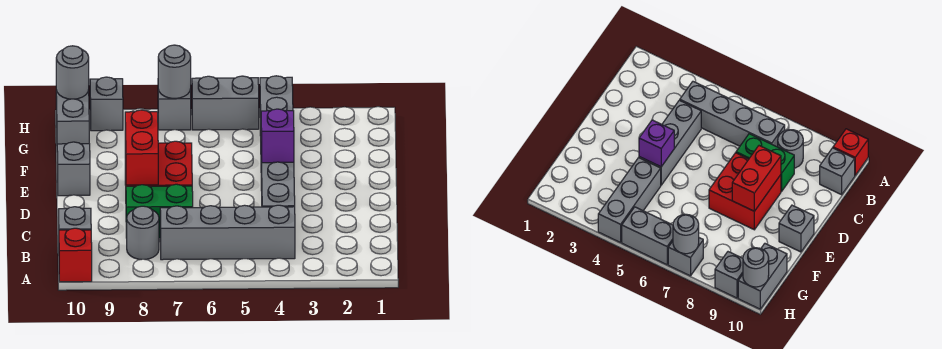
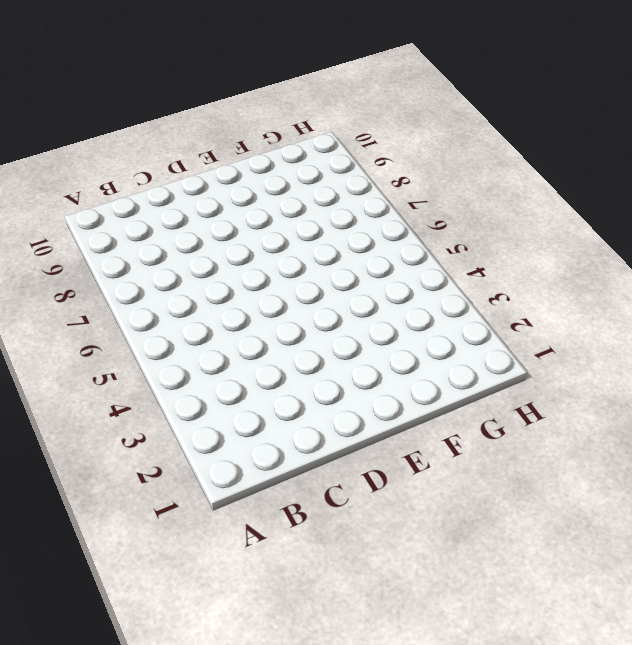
none -> red brick A10 level 1
none -> grey brick B4:B7 level 1
none -> grey round brick B8 level 1

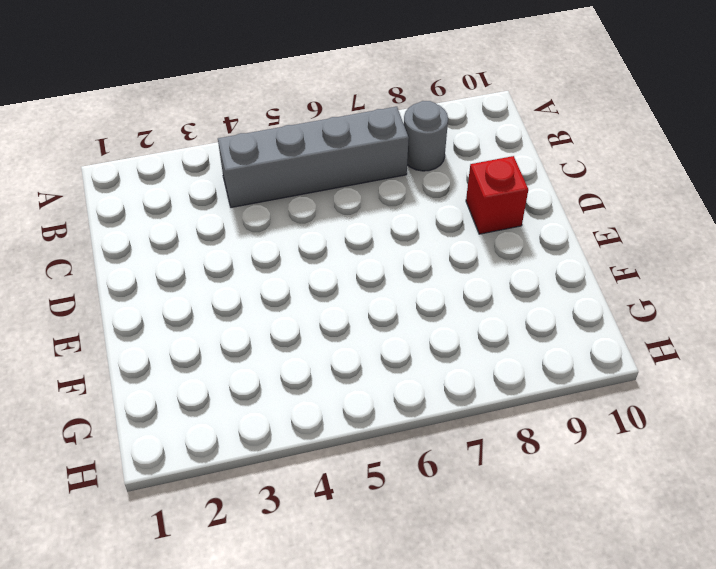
red brick D9 level 1 -> red brick A10 level 1
none -> grey brick B10 level 1
none -> grey brick C4:E4 level 1
none -> green brick C7:C8 level 1

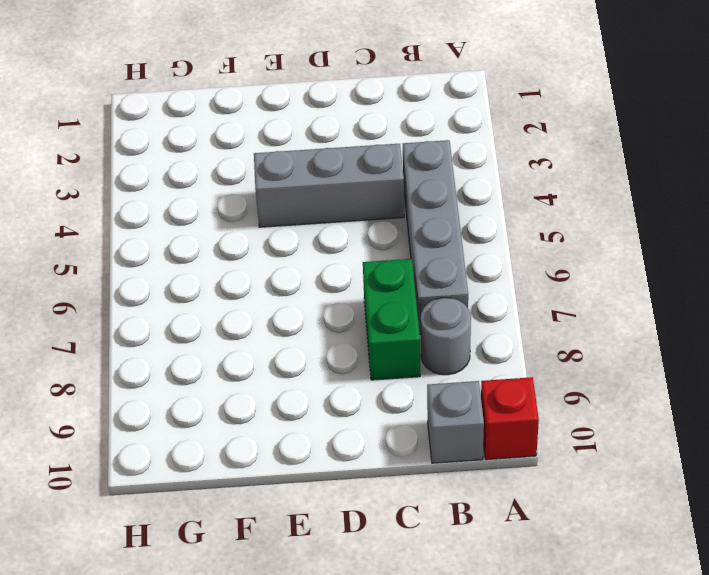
none -> red brick D7:E8 level 1
none -> grey brick E10 level 1
none -> grey brick F4:H4 level 1

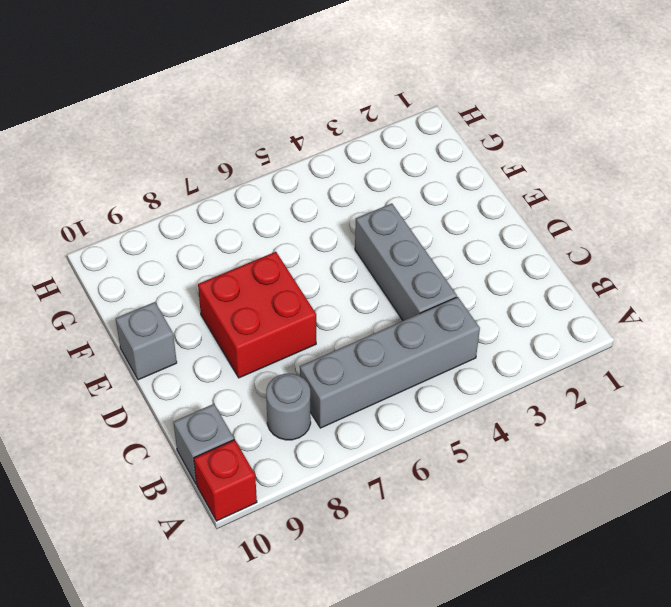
none -> green brick C7:C8 level 1
none -> grey brick F4:H4 level 1
none -> grey brick G10:H10 level 1

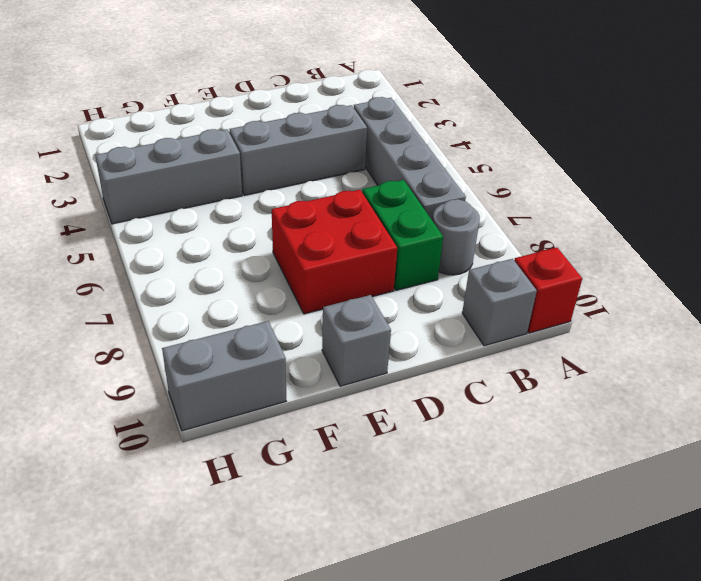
none -> grey brick H5:H6 level 1
none -> grey brick H7 level 1
none -> grey brick H9 level 1

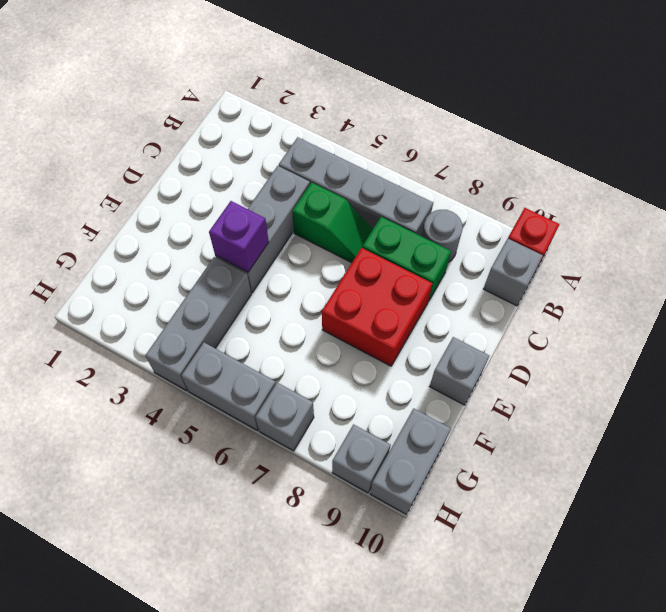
green slope C5:C6 level 1 top 5 -> none
none -> red brick D8:E8 level 2
none -> grey round brick H7 level 2
none -> grey round brick H10 level 2

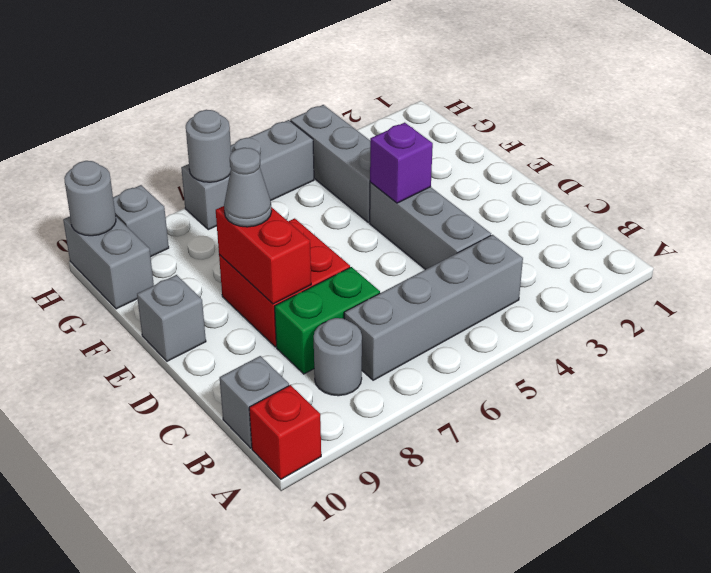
grey cone E8 level 3 -> none

